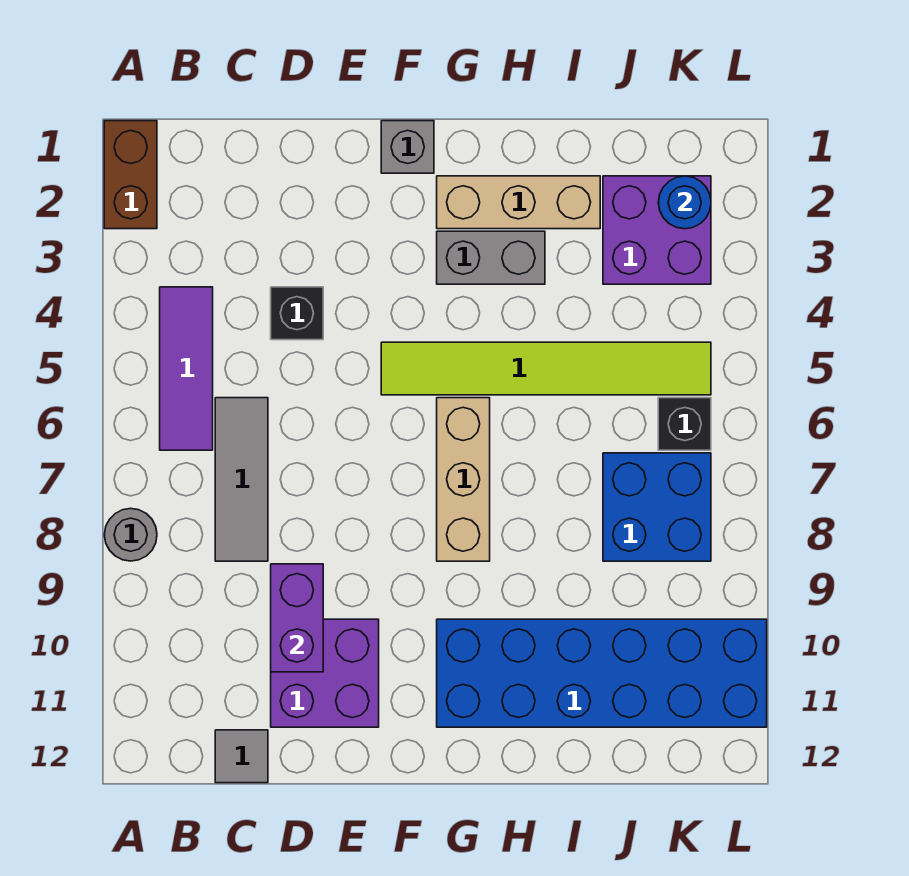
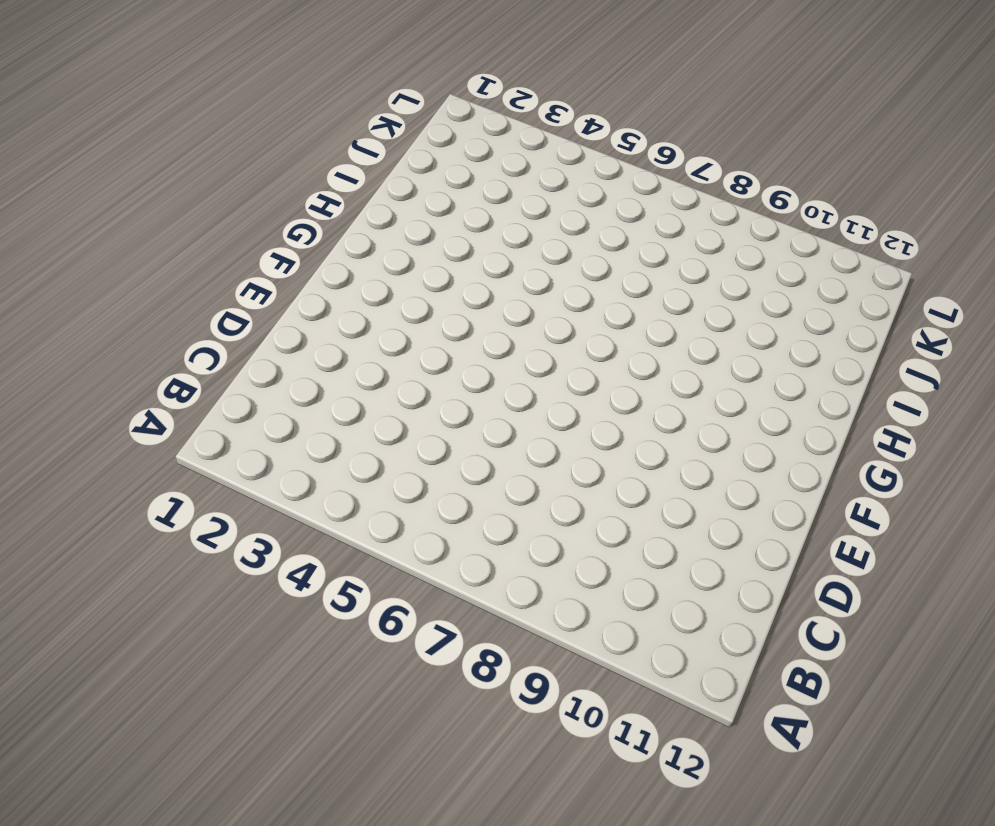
none -> brown brick A1:A2 level 1
none -> grey round brick A8 level 1
none -> purple tile B4:B6 level 1

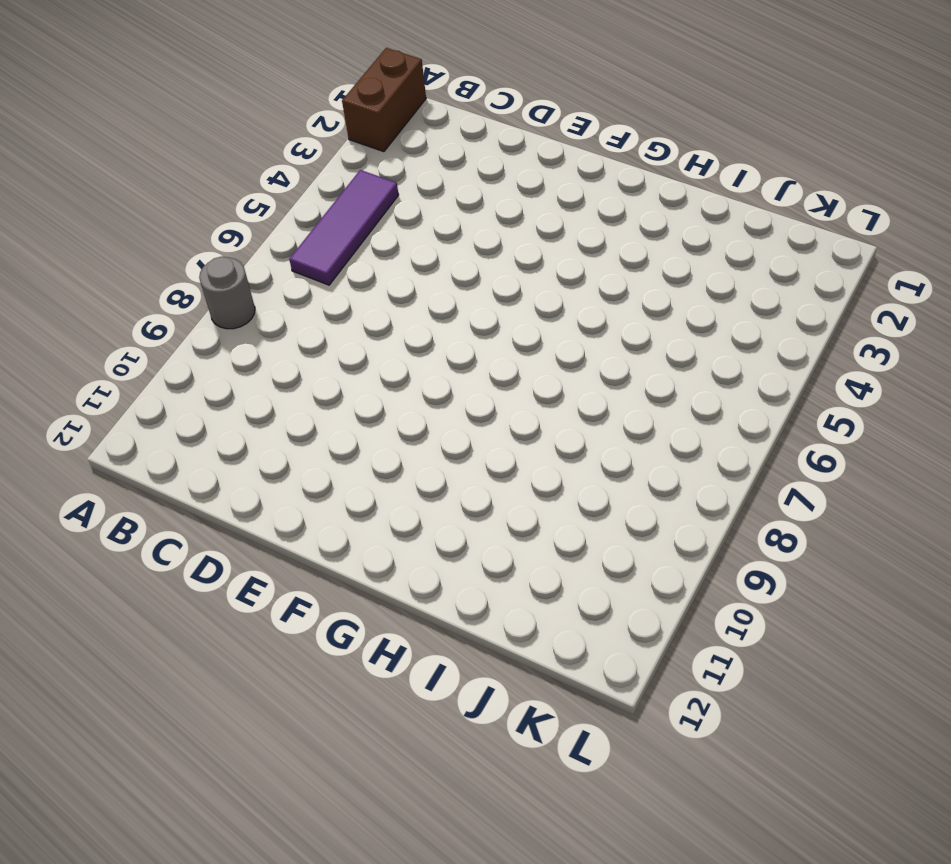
none -> grey tile C6:C8 level 1
none -> grey tile C12 level 1
none -> black brick D4 level 1

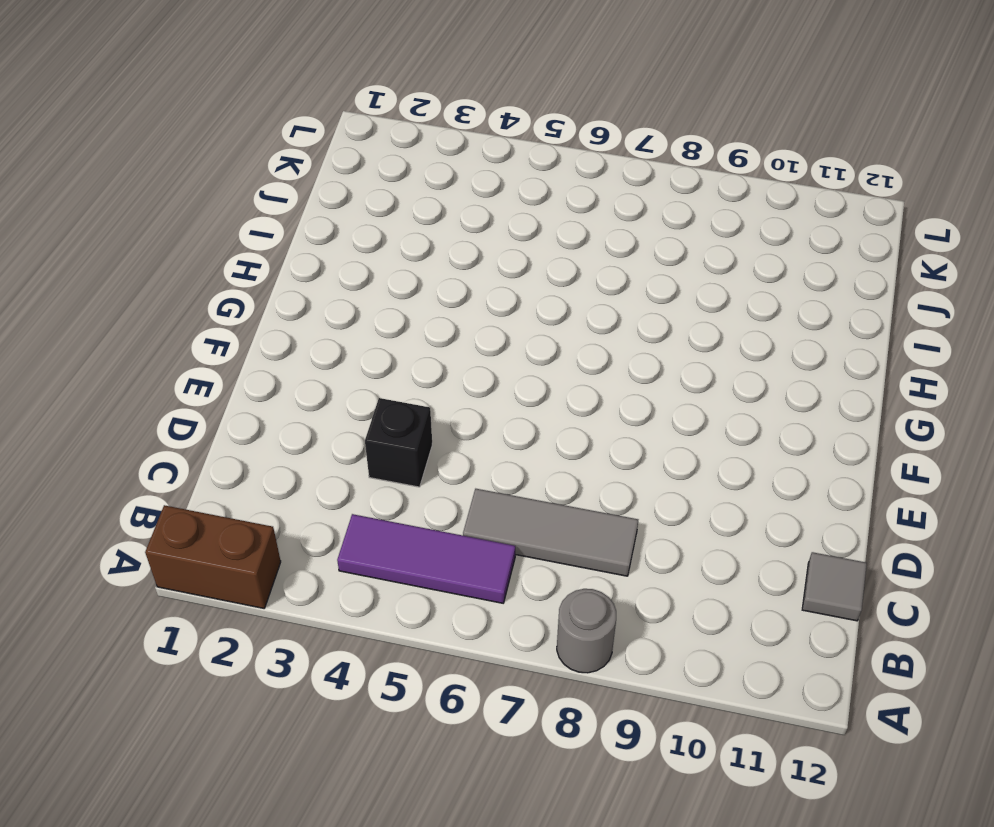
none -> purple brick D10:E11 level 1
none -> grey brick F1 level 1
none -> lime tile F5:K5 level 1

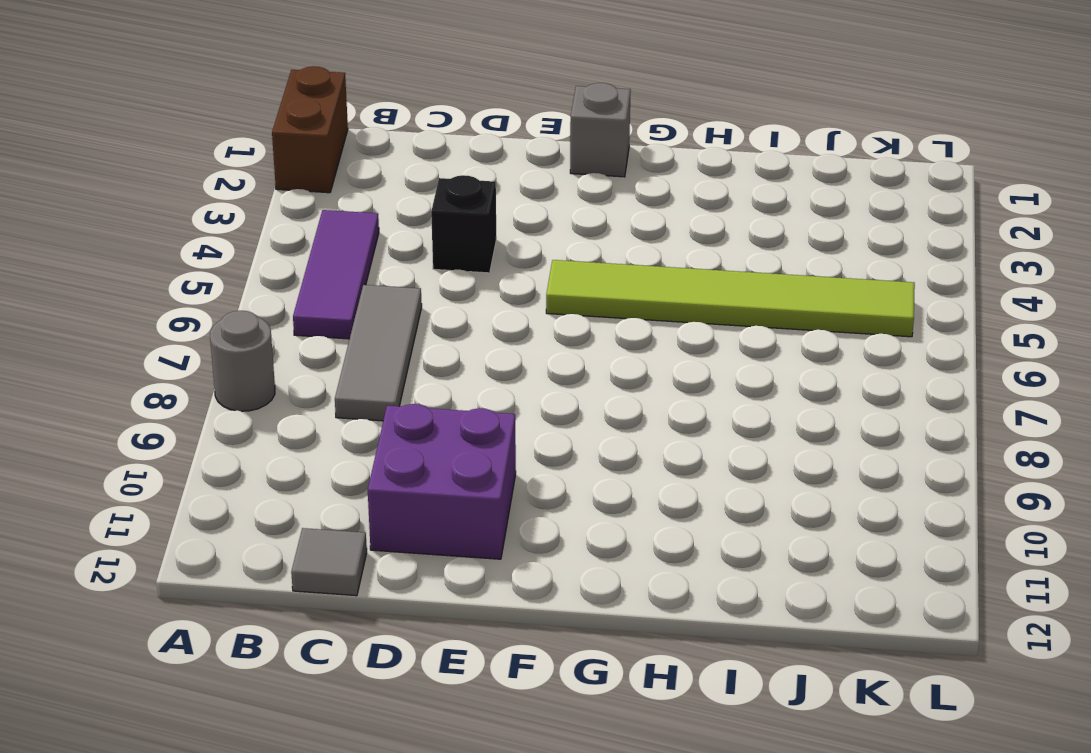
none -> tan brick G2:I2 level 1
none -> grey brick G3:H3 level 1
none -> tan brick G6:G8 level 1

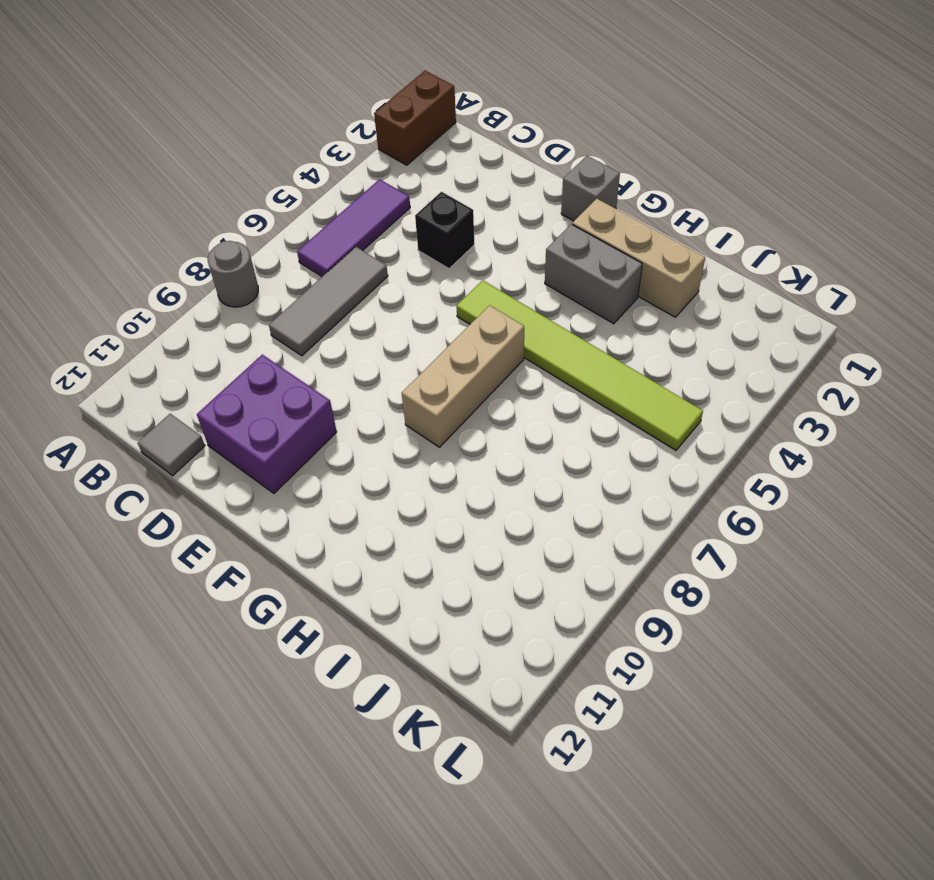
none -> blue brick G10:L11 level 1
none -> purple brick J2:K3 level 1
none -> blue brick J7:K8 level 1

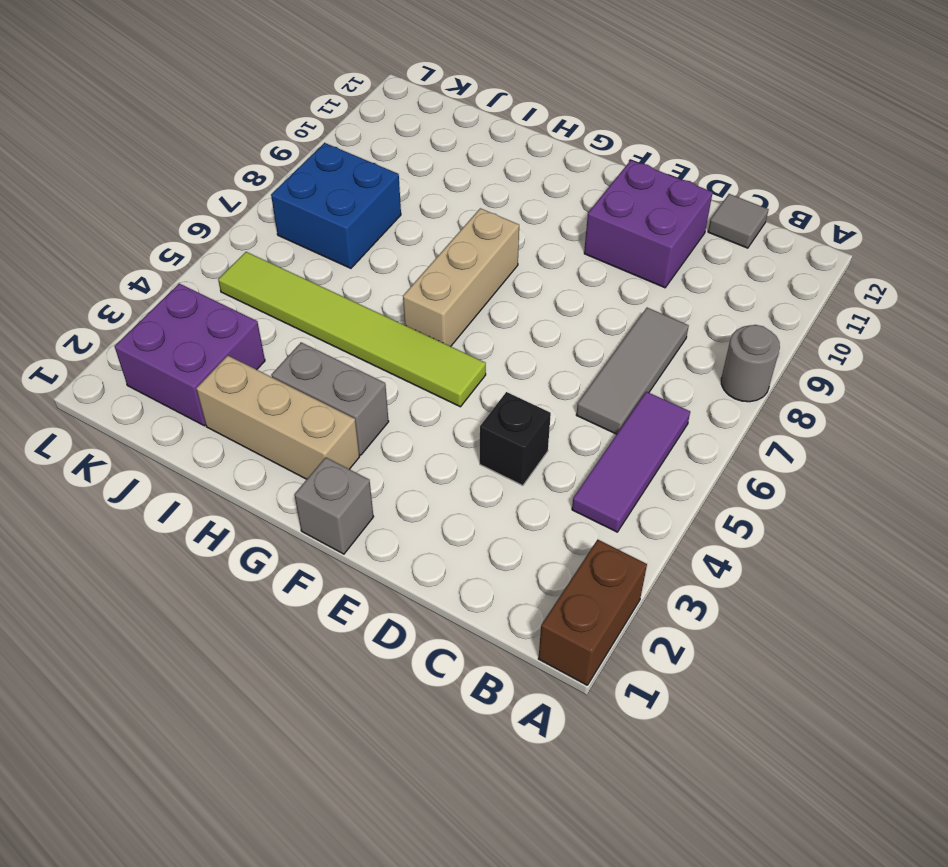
none -> blue brick G10:L11 level 1
none -> black brick K6 level 1
none -> purple brick D9:D10 level 2

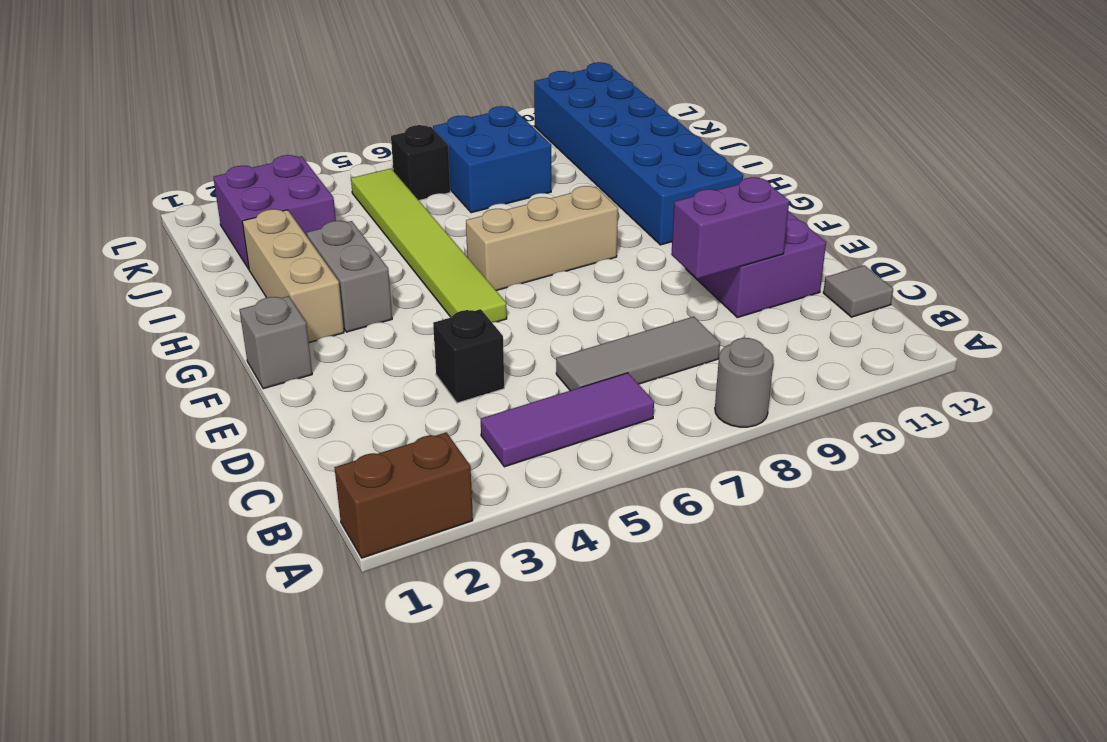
none -> blue round brick K2 level 2

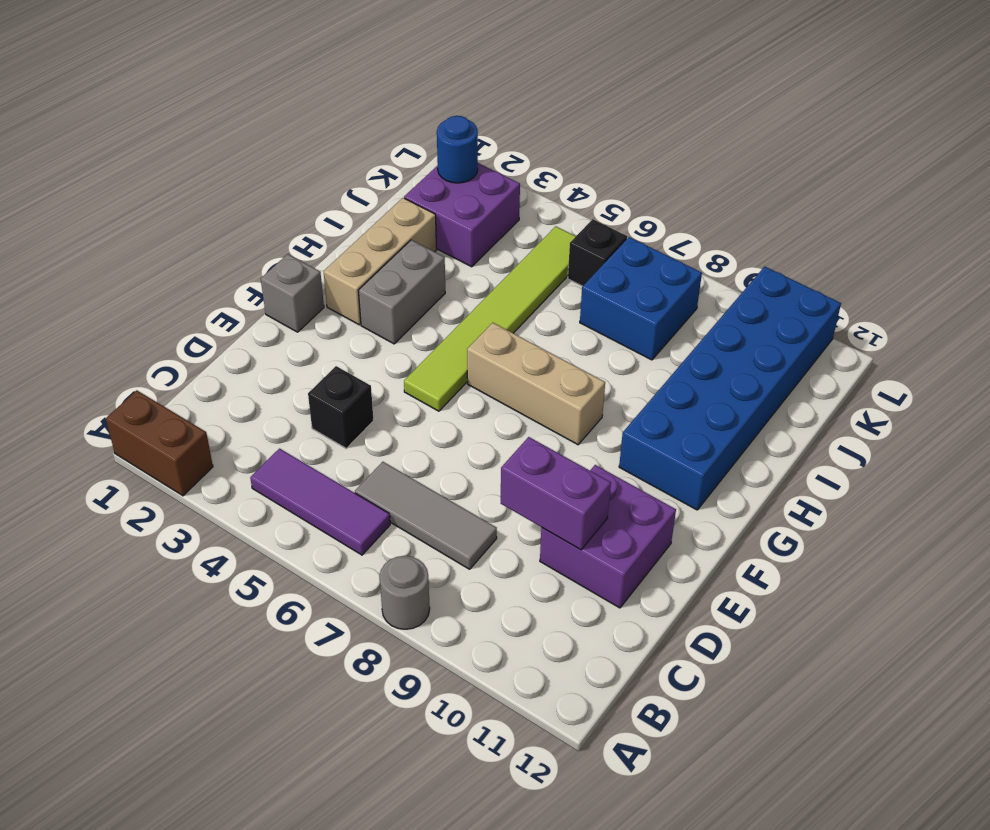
none -> grey tile C12 level 1

